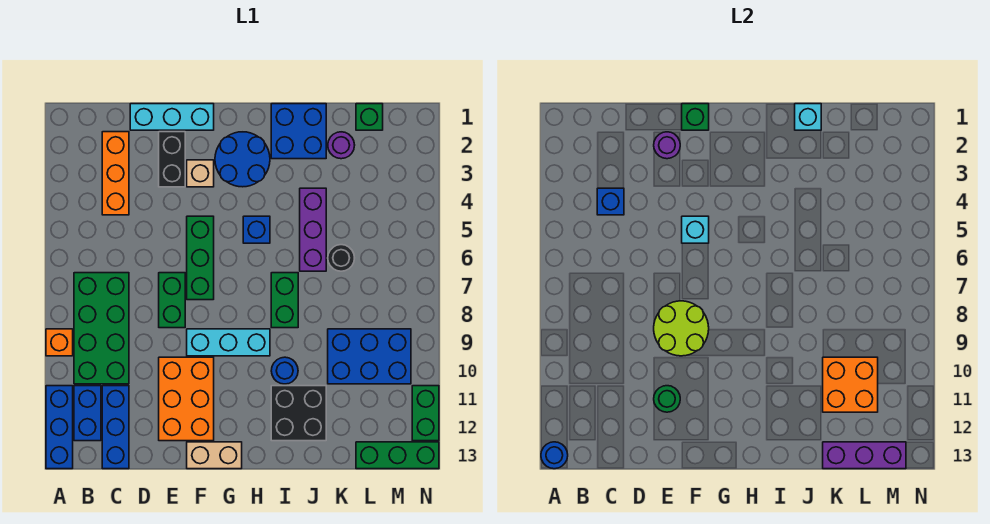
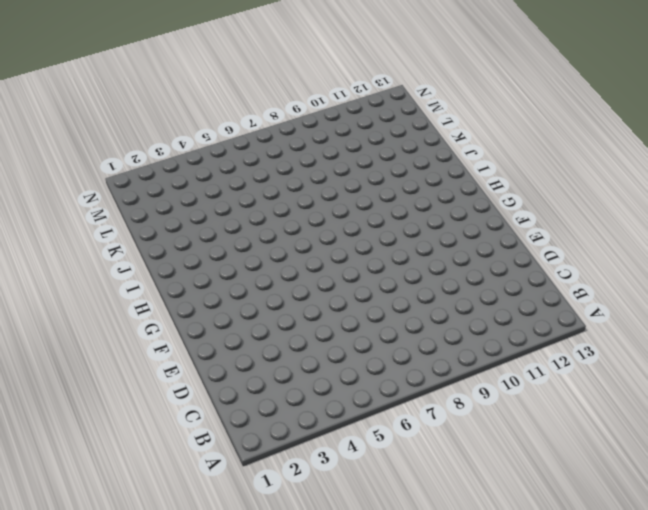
none -> orange brick A9 level 1
none -> blue brick A11:A13 level 1
none -> green brick B7:C10 level 1
none -> blue brick B11:B12 level 1

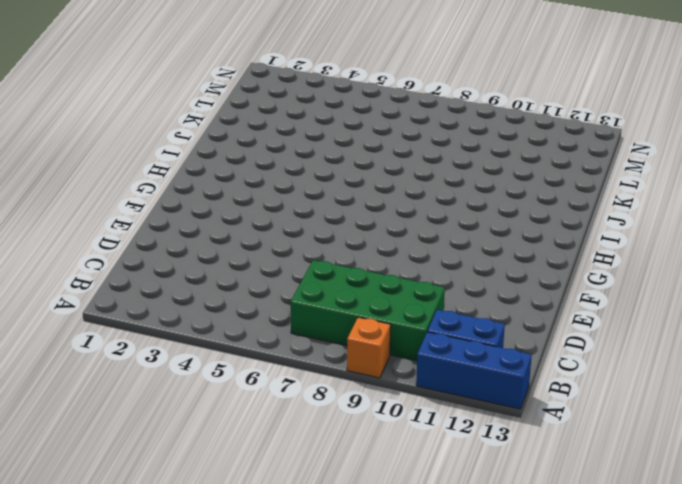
none -> orange brick C2:C4 level 1
none -> blue brick C11:C13 level 1
none -> cyan brick D1:F1 level 1
none -> black brick E2:E3 level 1

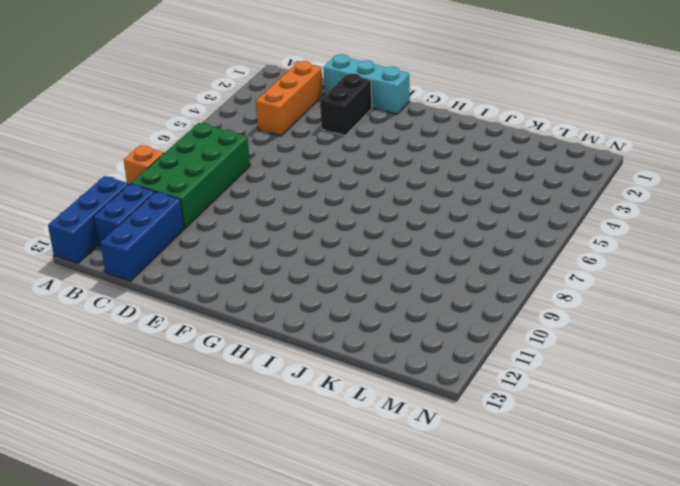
none -> green brick E7:E8 level 1
none -> orange brick E10:F12 level 1
none -> tan brick F3 level 1
none -> green brick F5:F7 level 1

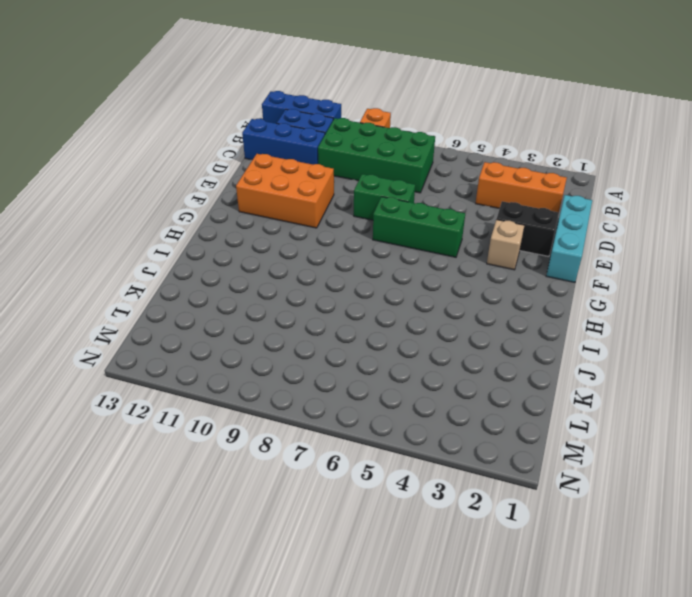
none -> cyan brick F9:H9 level 1
none -> tan brick F13:G13 level 1
none -> blue round brick G2:H3 level 1
none -> blue brick H5 level 1

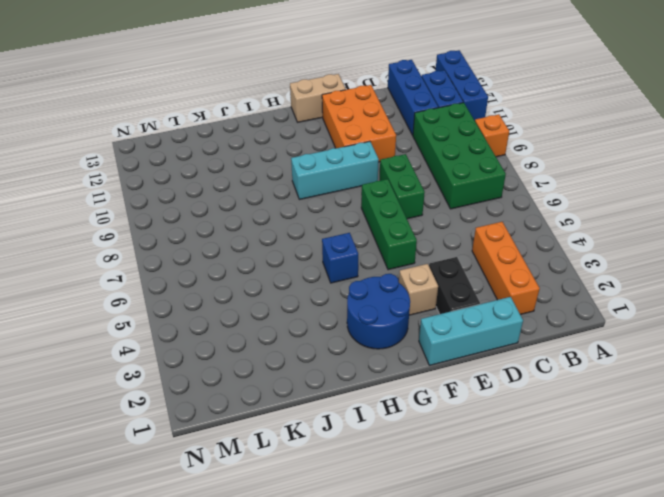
none -> blue brick I1:J2 level 1
none -> green brick I7:I8 level 1
none -> blue round brick I10 level 1
none -> black brick I11:J12 level 1

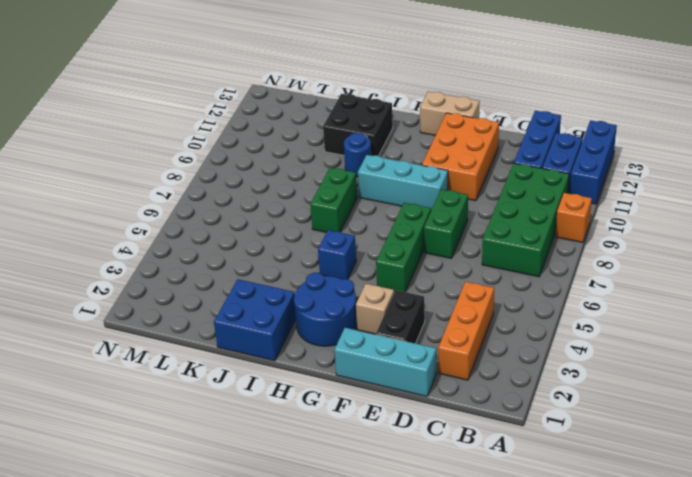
none -> purple brick J4:J6 level 1
none -> purple round brick K2 level 1
none -> black round brick K6 level 1
none -> blue brick K9:M10 level 1

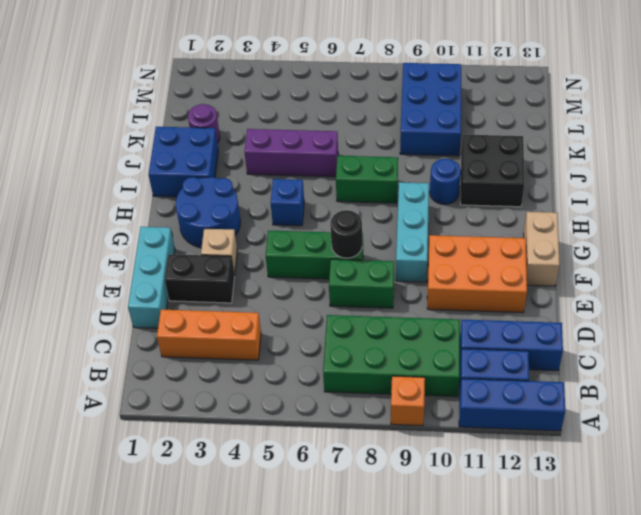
black round brick F7 level 2 -> black round brick K6 level 1
none -> green brick L1 level 1
none -> green brick L13:N13 level 1
none -> green brick N11:N12 level 1
none -> blue round brick A13 level 2

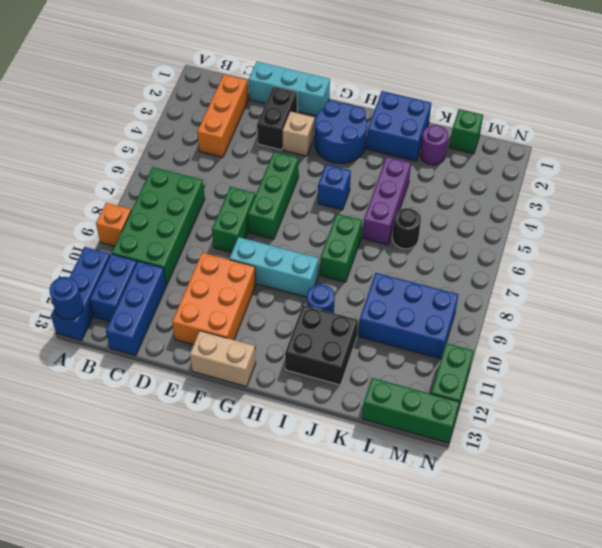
none -> blue brick C4 level 2
none -> purple round brick E2 level 2
none -> lime round brick E8:F9 level 2
none -> green round brick E11 level 2

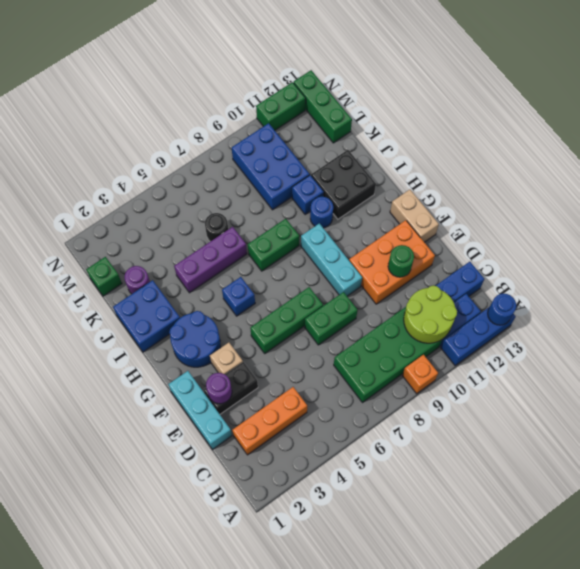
lime round brick B10:C11 level 2 -> lime round brick E8:F9 level 2
blue brick J10 level 1 -> blue brick C4 level 2
none -> green brick F1 level 2
none -> cyan brick F5 level 2
none -> cyan brick J1 level 2
none -> orange brick K10:L11 level 2

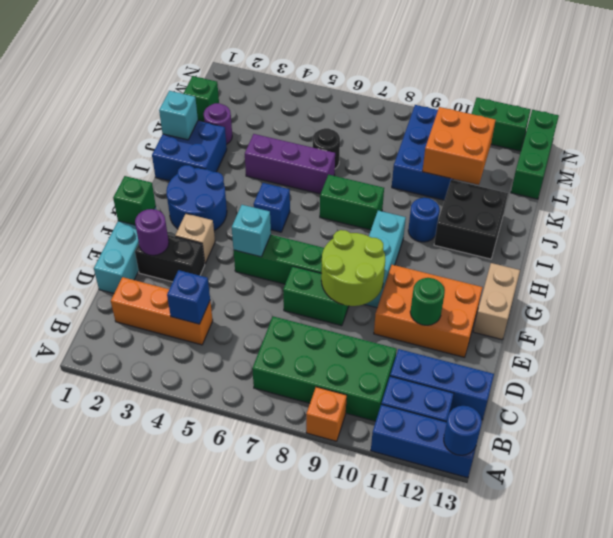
none -> purple brick K13:M13 level 2

